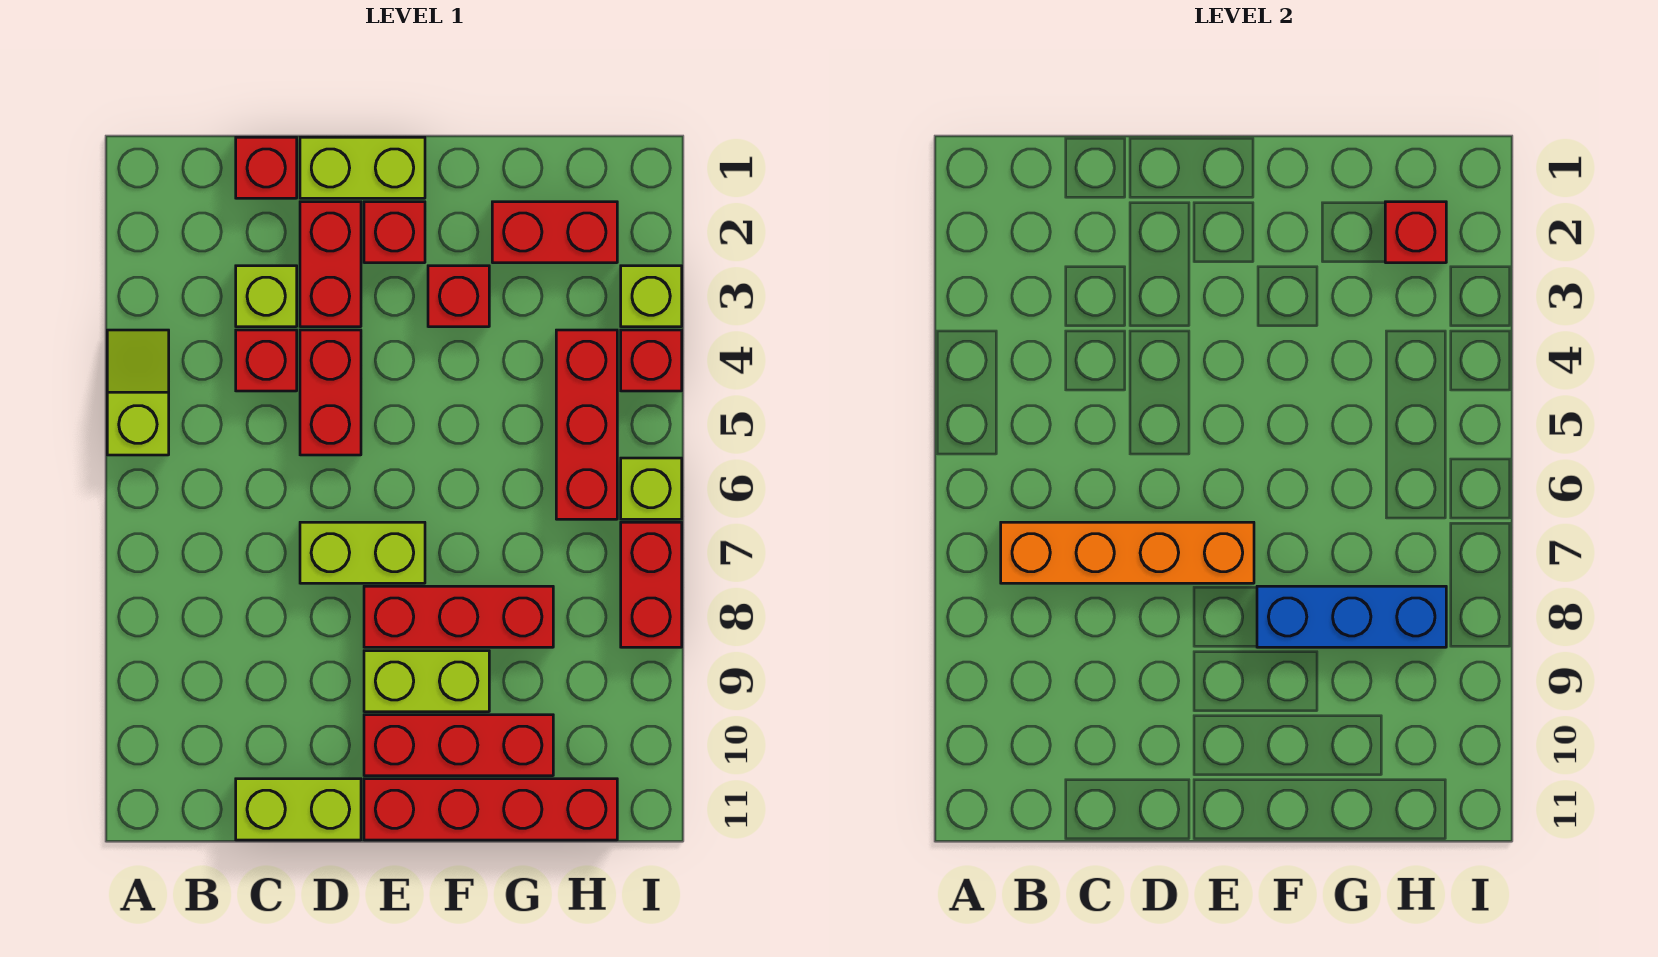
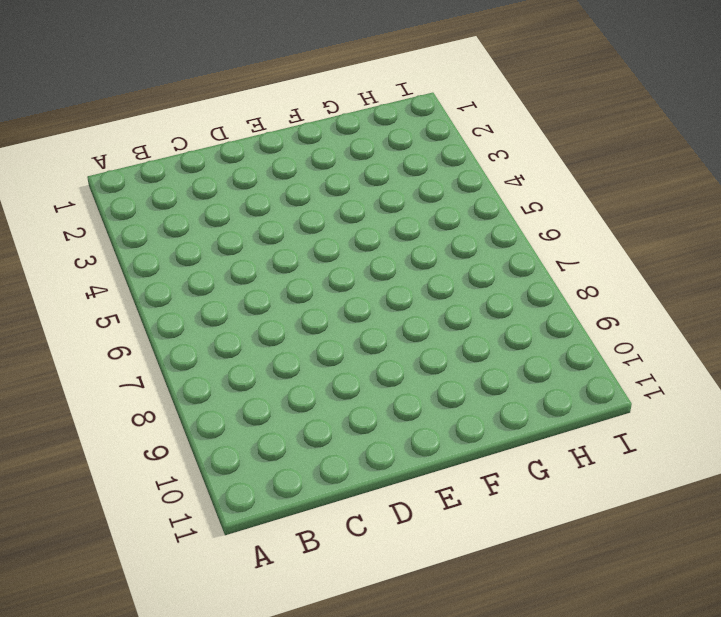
none -> lime slope A4:A5 level 1 top 5
none -> red brick C1 level 1
none -> lime brick C3 level 1

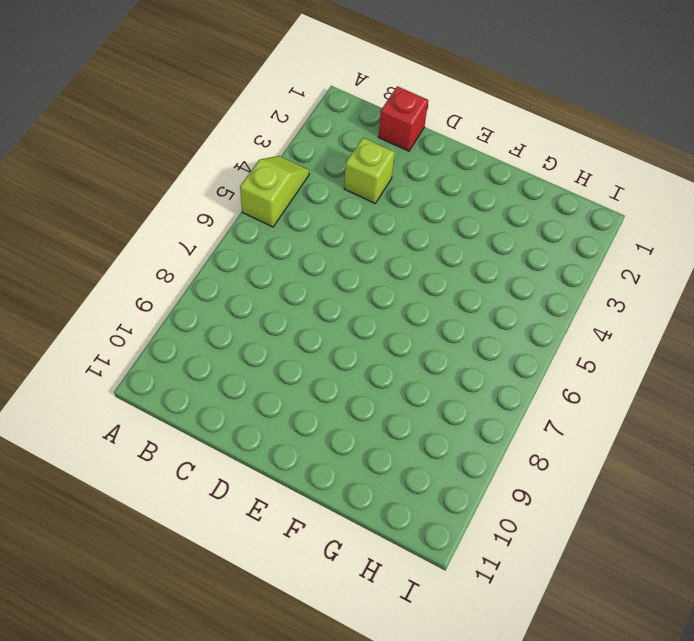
none -> red brick C4 level 1
none -> lime brick C11:D11 level 1
none -> lime brick D1:E1 level 1

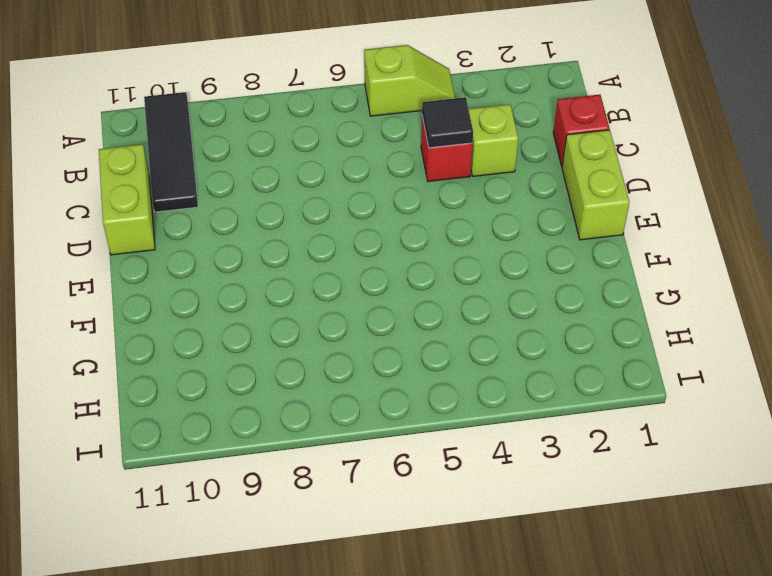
black tile A10:C10 level 1 -> none
black tile C4 level 2 -> none
none -> red brick D2:D3 level 1
none -> red brick D4:D5 level 1
none -> lime brick D7:E7 level 1

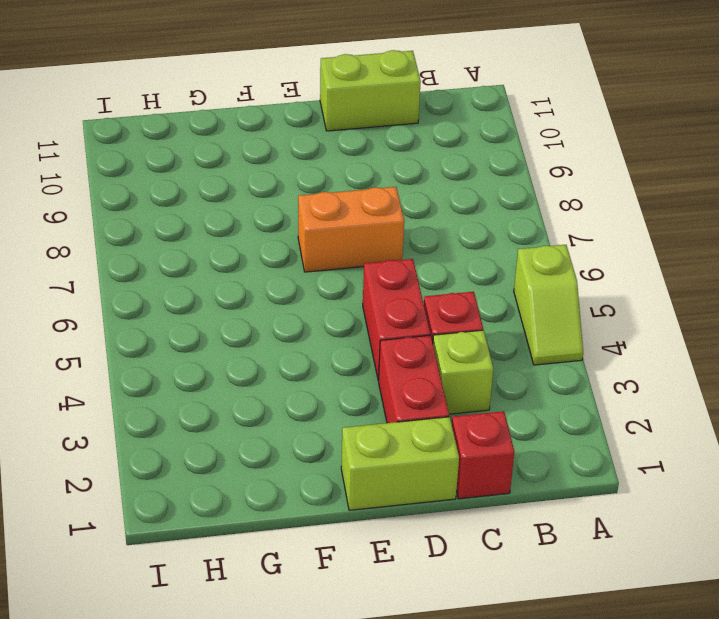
orange brick D7:E7 level 1 -> lime brick D7:E7 level 1
none -> red brick E2 level 1
none -> red brick E8:G8 level 1
none -> lime brick E9:F9 level 1

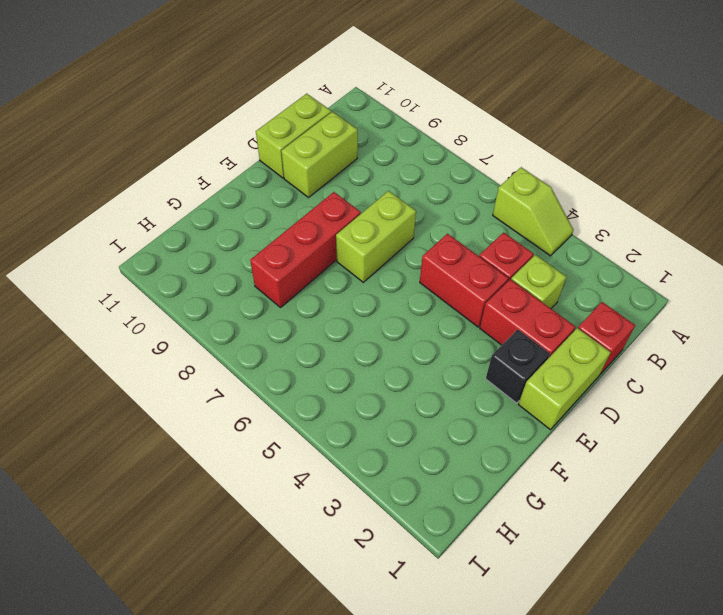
lime brick C10:D10 level 1 -> lime brick E9:F9 level 1
black brick E2 level 1 -> red brick E2 level 1
none -> red brick E10:G10 level 1
none -> red brick E11:H11 level 1
none -> red brick F3 level 1

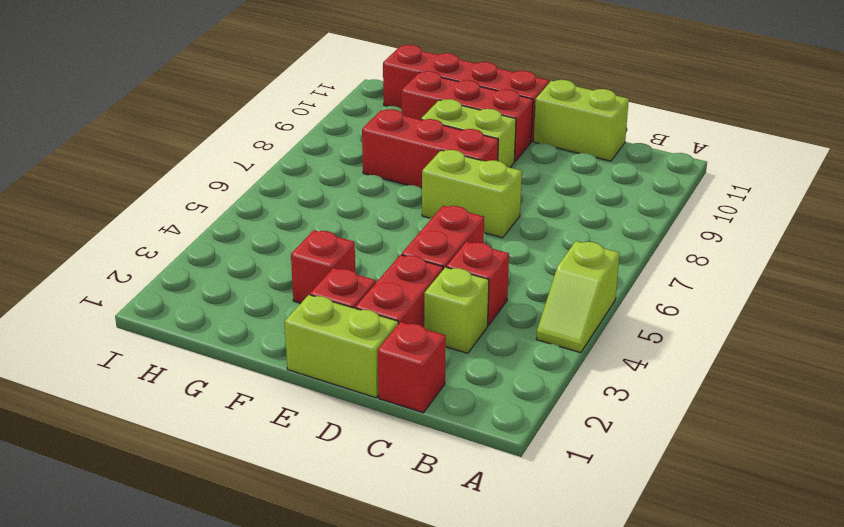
none -> red brick G2:H2 level 1
none -> red brick H4:H6 level 1
none -> lime brick I3 level 1

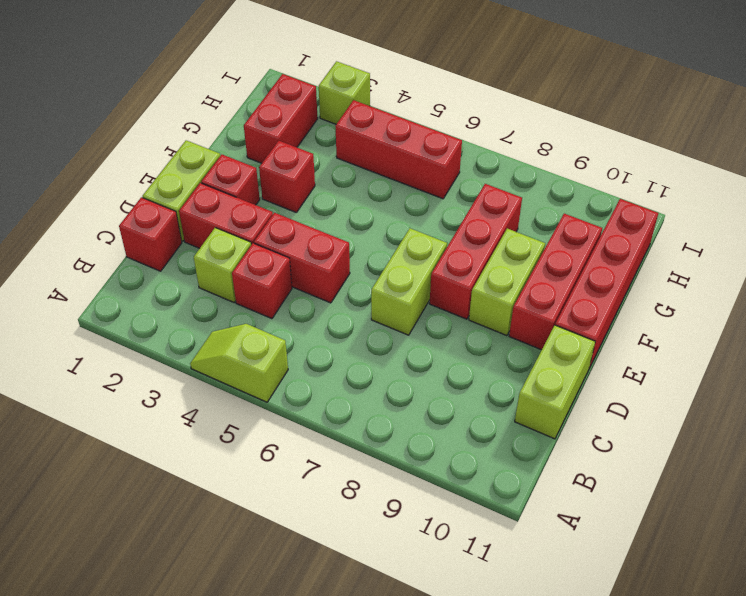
none -> red brick I4 level 1
none -> lime brick I6 level 1
none -> red brick I7:I8 level 1

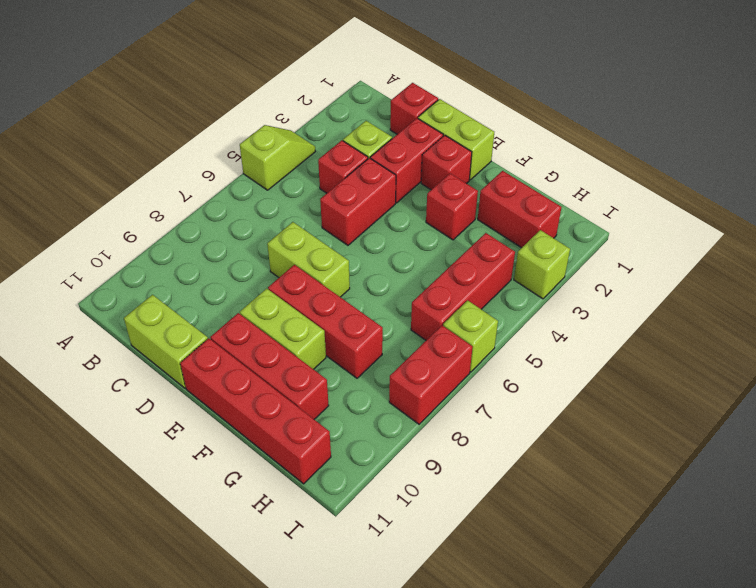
none -> red brick I4 level 1
none -> orange brick B7:E7 level 2
none -> blue brick F8:H8 level 2

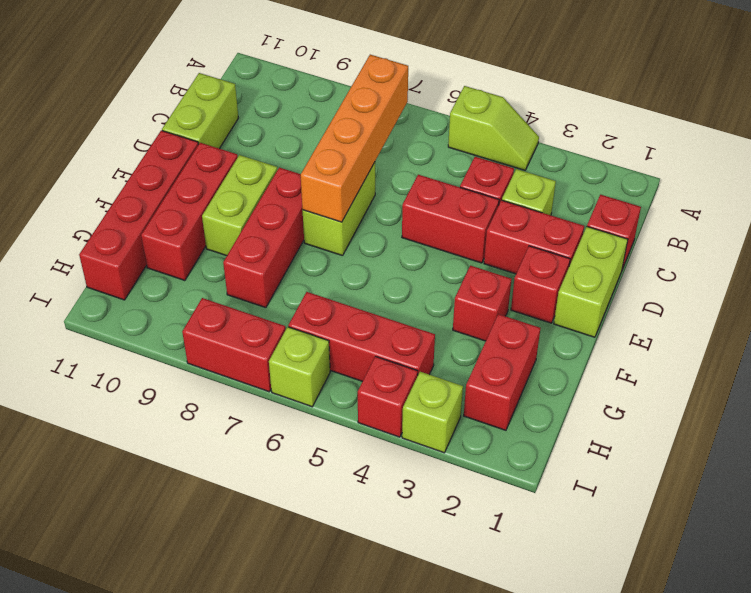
none -> blue brick F8:H8 level 2
none -> red brick H2 level 2

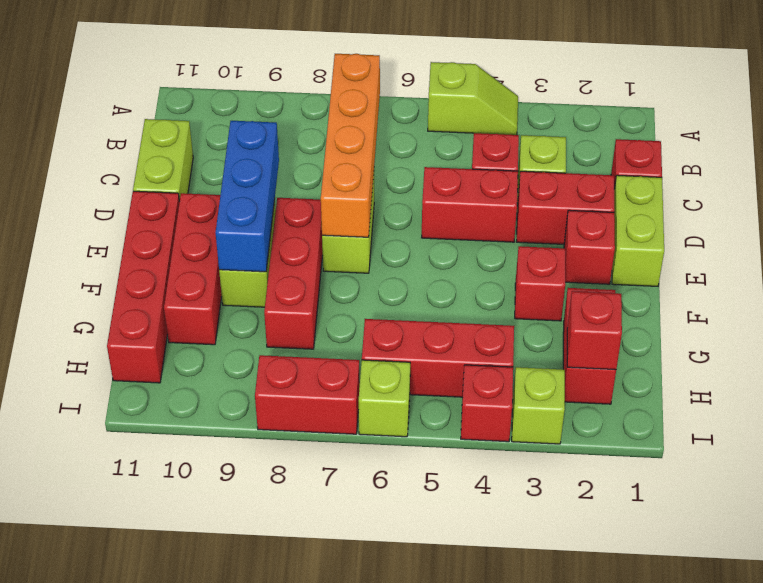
blue brick D9:F9 level 2 -> blue brick F8:H8 level 2

